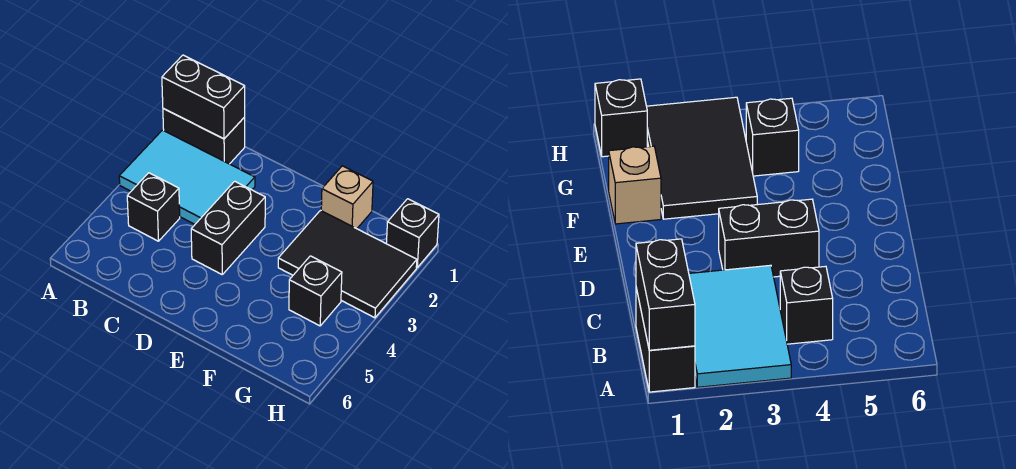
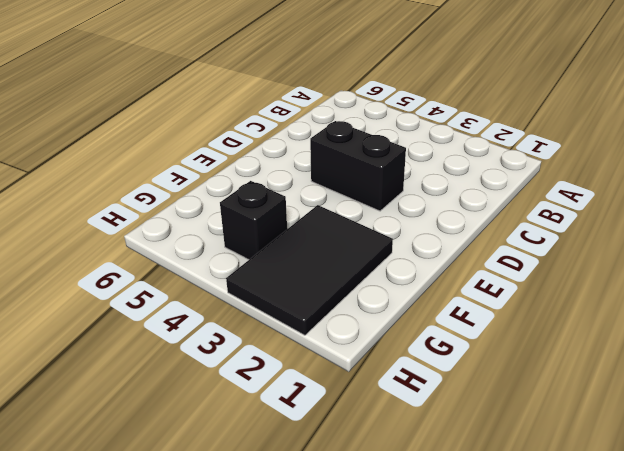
none -> black brick A1:B1 level 1
none -> cyan tile A2:C3 level 1

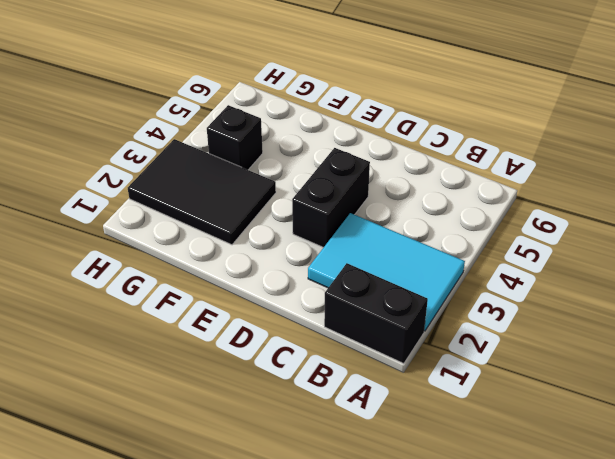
none -> black brick B4 level 1
none -> tan brick F1 level 1

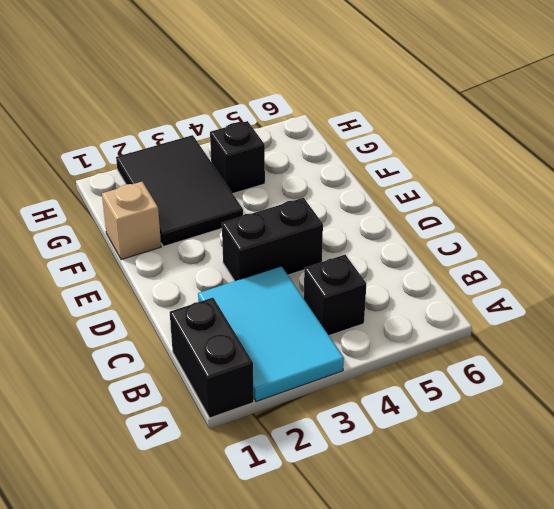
none -> black brick H1 level 1
none -> black brick A1:B1 level 2

